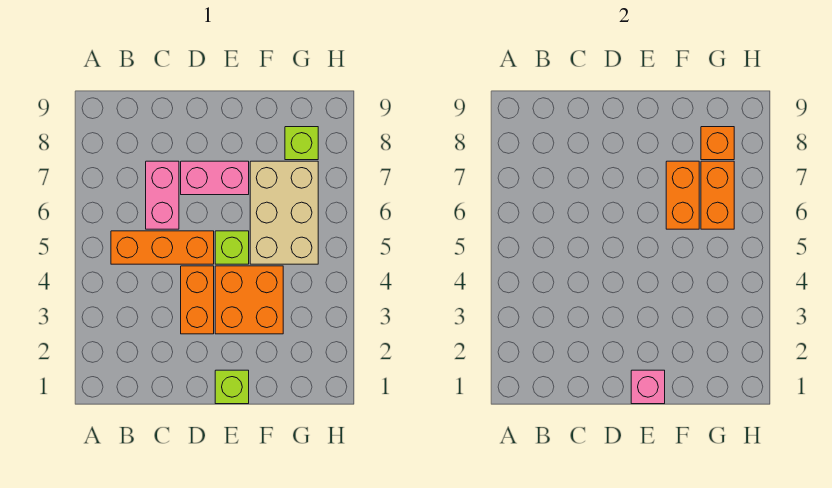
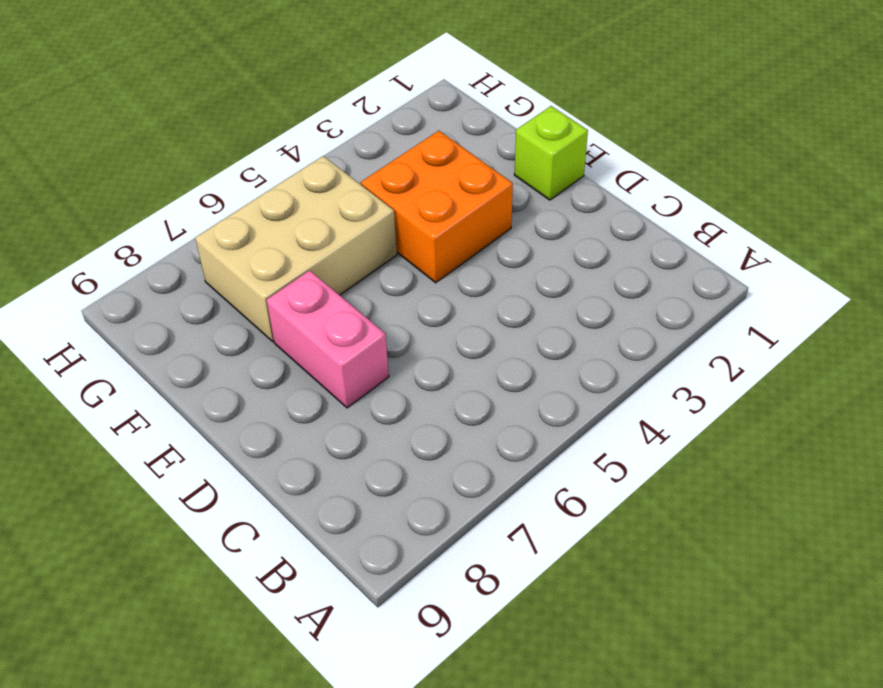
none -> orange brick B5:D5 level 1
none -> pink brick C6:C7 level 1
none -> orange brick D3:D4 level 1

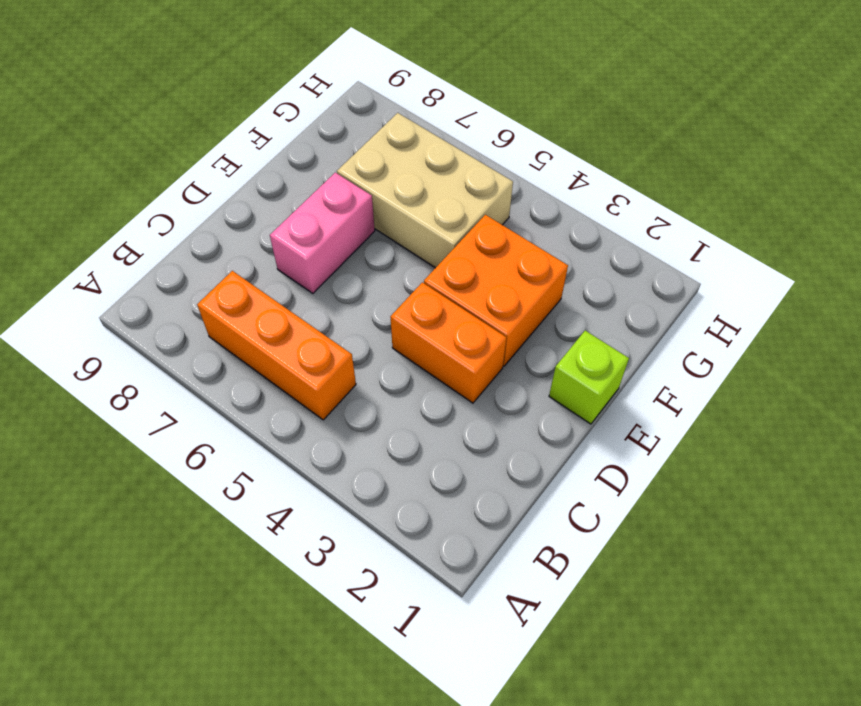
orange brick B5:B7 level 1 -> orange brick B5:D5 level 1
none -> pink brick C6:C7 level 1
none -> lime brick E5 level 1
none -> lime brick G8 level 1

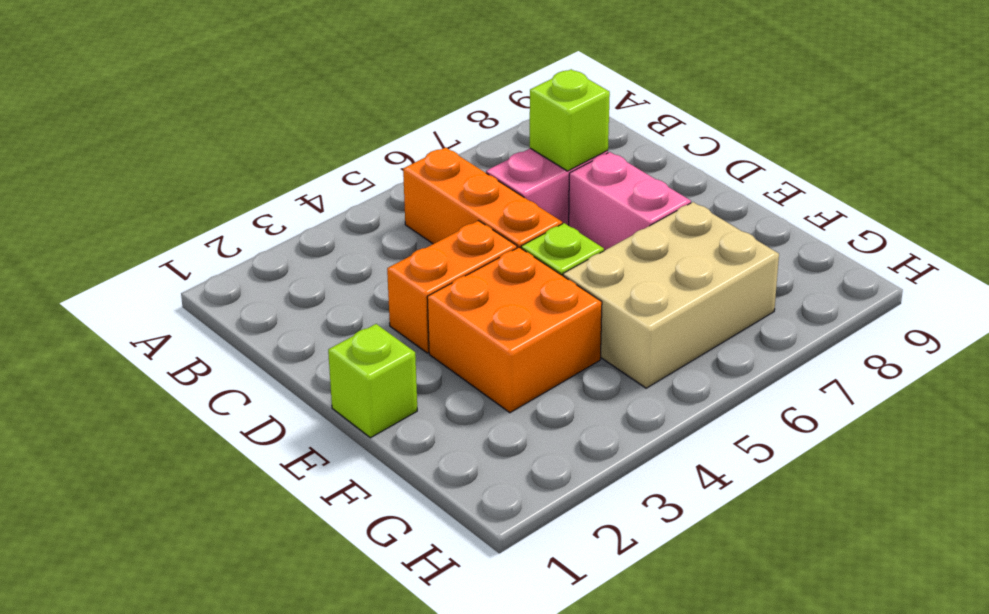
lime brick C7 level 2 -> lime brick G8 level 1
none -> pink brick E1 level 2
none -> orange brick F6:F7 level 2
none -> orange brick G6:G7 level 2

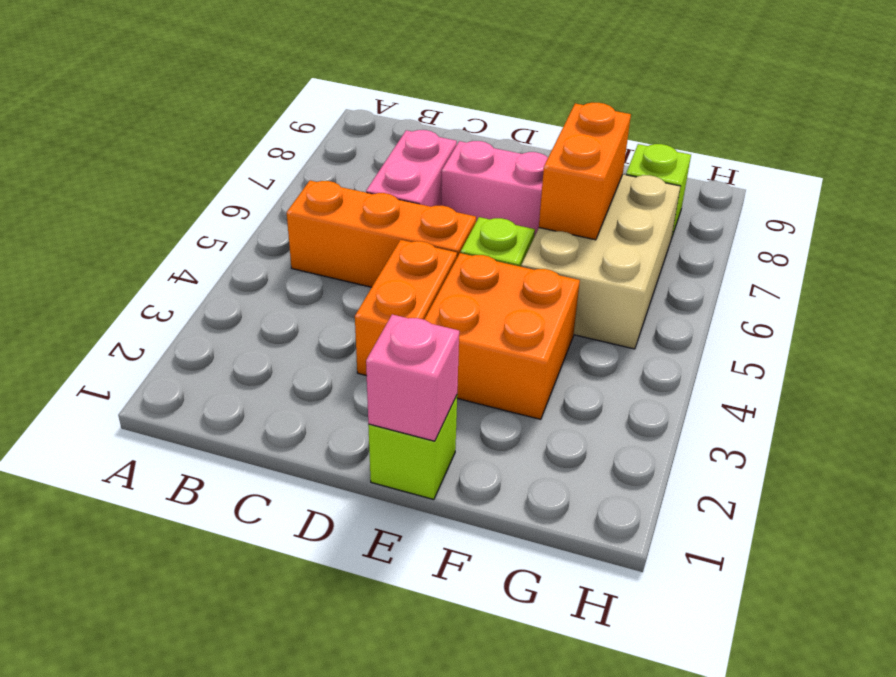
none -> orange brick G6:G7 level 2
none -> orange brick G8 level 2

